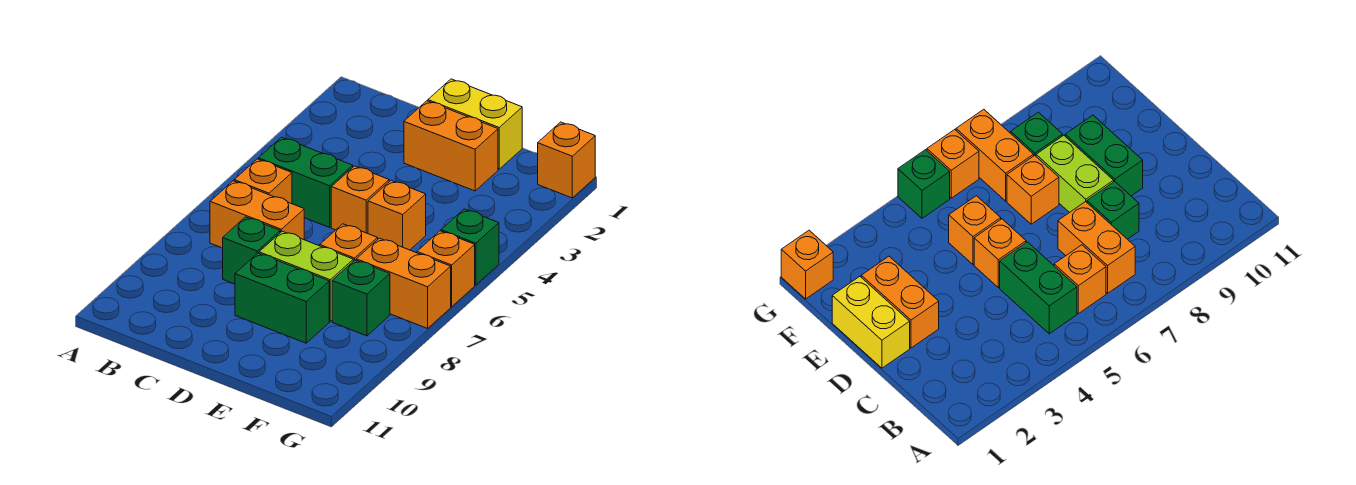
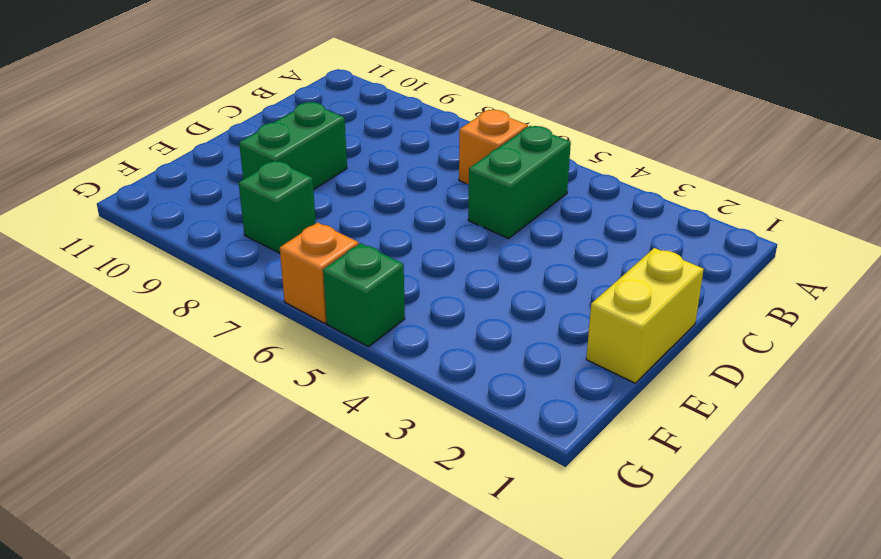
none -> orange brick B7:C7 level 1
none -> green brick C8 level 1
none -> orange brick D2:E2 level 1

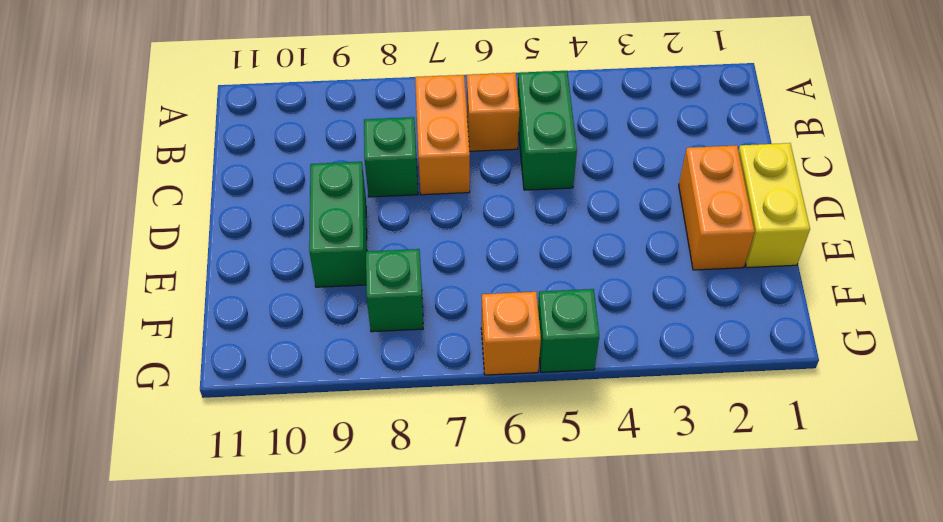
none -> orange brick D5 level 1
none -> lime brick D8:E8 level 1
none -> orange brick E5 level 1

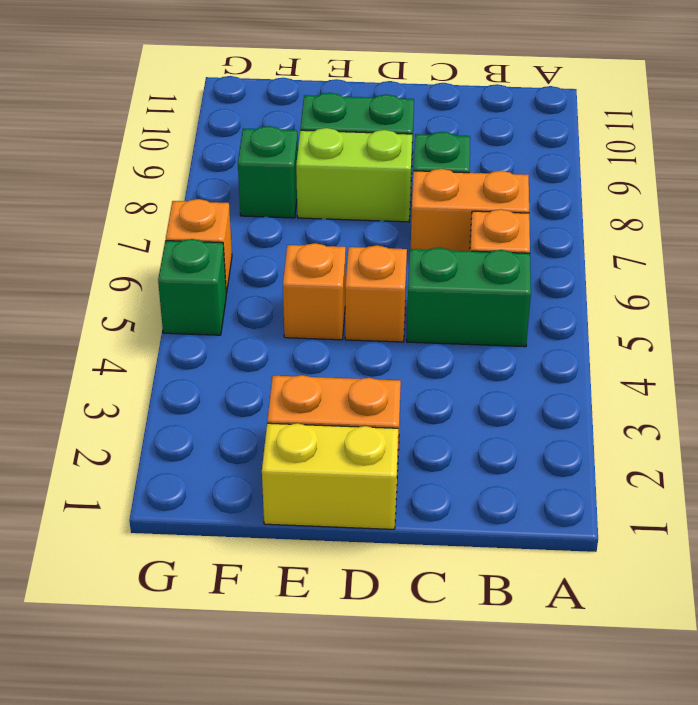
none -> orange brick E7 level 1
none -> orange brick F7:G7 level 1
none -> orange brick G1 level 1

